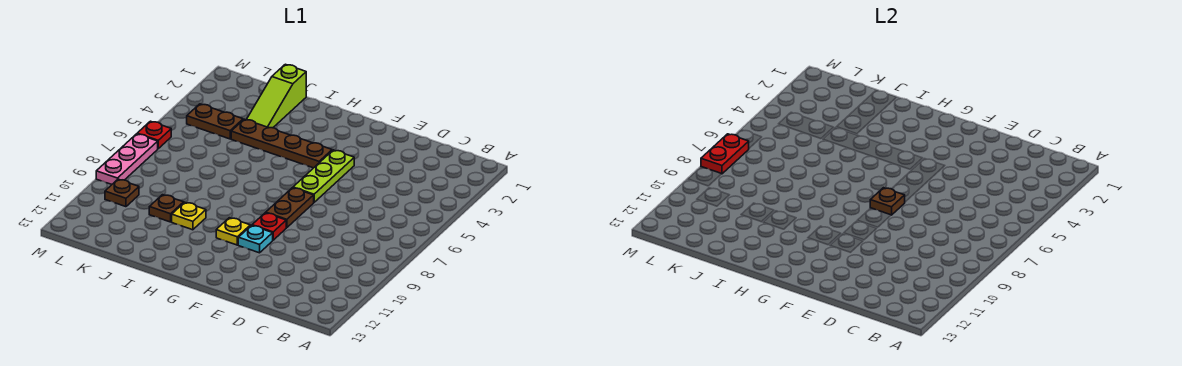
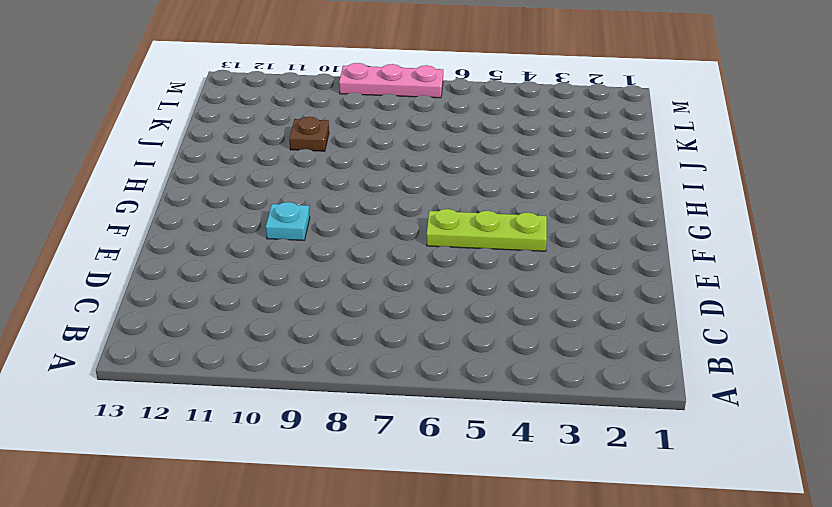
none -> brown plate F7:F8 level 1
none -> red plate F9 level 1
none -> brown plate G4:J4 level 1

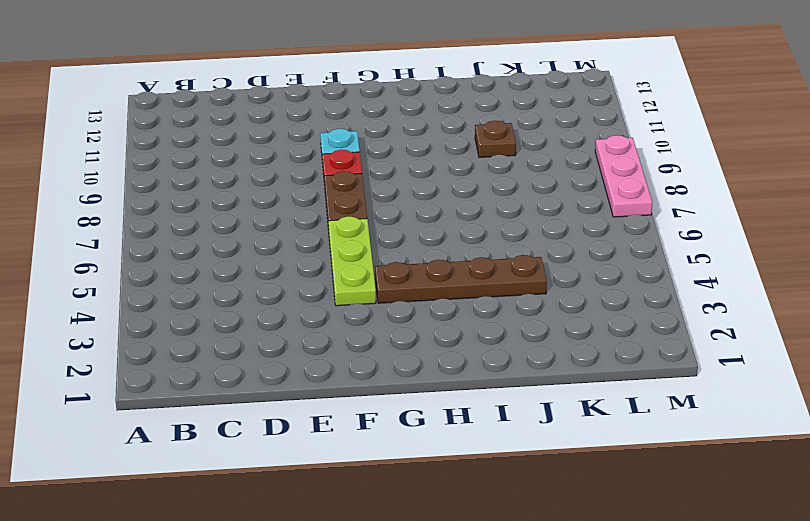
none -> yellow plate G10 level 1
none -> yellow plate I10 level 1
none -> lime slope J1:J3 level 1 top 1

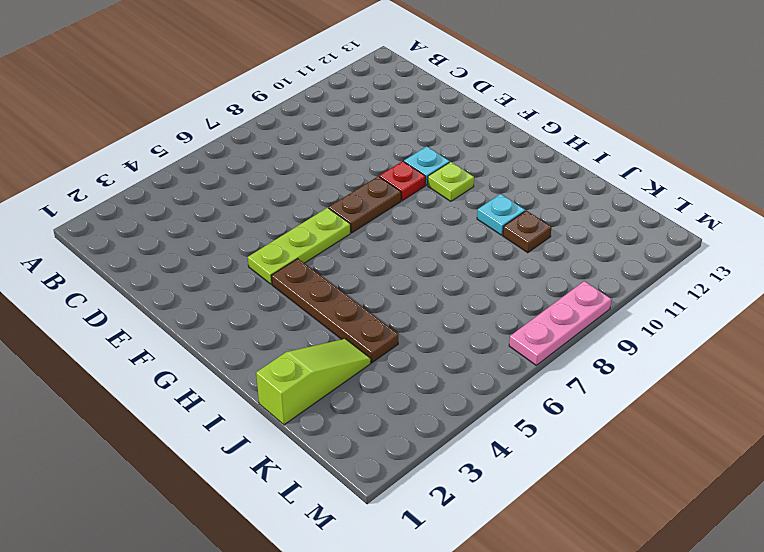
lime plate G10 level 1 -> yellow plate G10 level 1
cyan plate I10 level 1 -> yellow plate I10 level 1
none -> brown plate K4:L4 level 1
none -> brown plate L10 level 1
none -> red plate M6 level 1

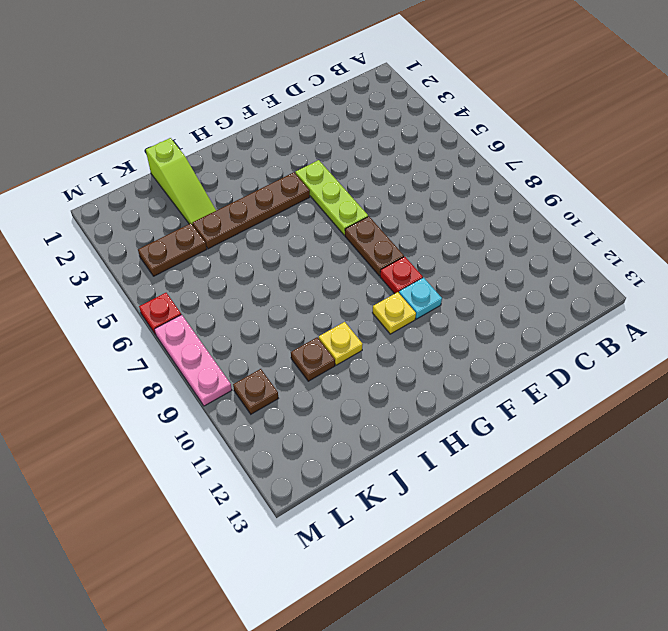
none -> brown plate F7 level 2
none -> red plate M7:M8 level 2

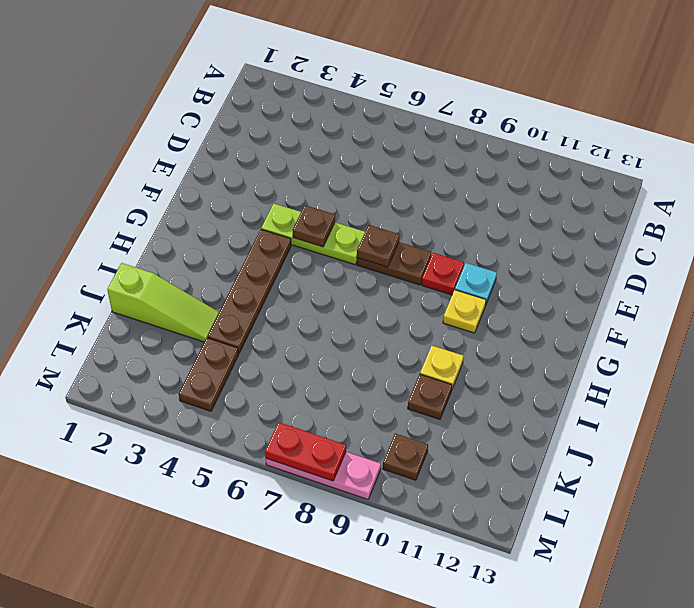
brown plate F5 level 2 -> none
none -> red plate M6 level 1

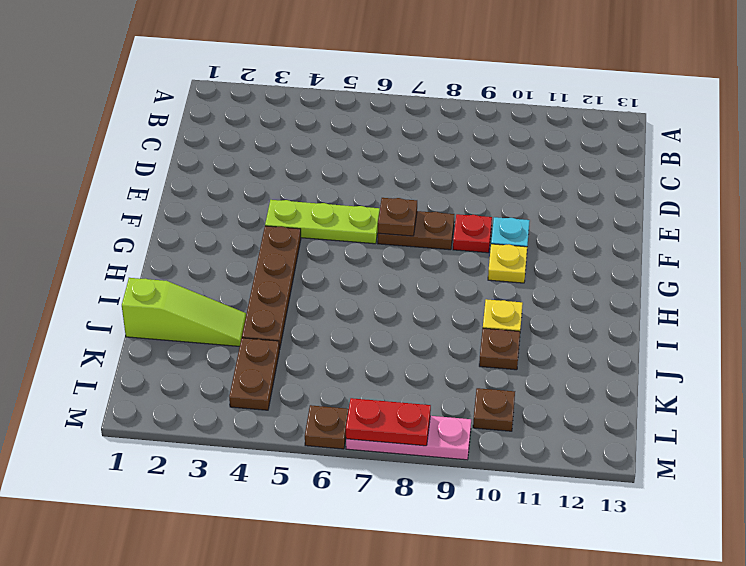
brown plate M6 level 1 -> red plate M6 level 1

